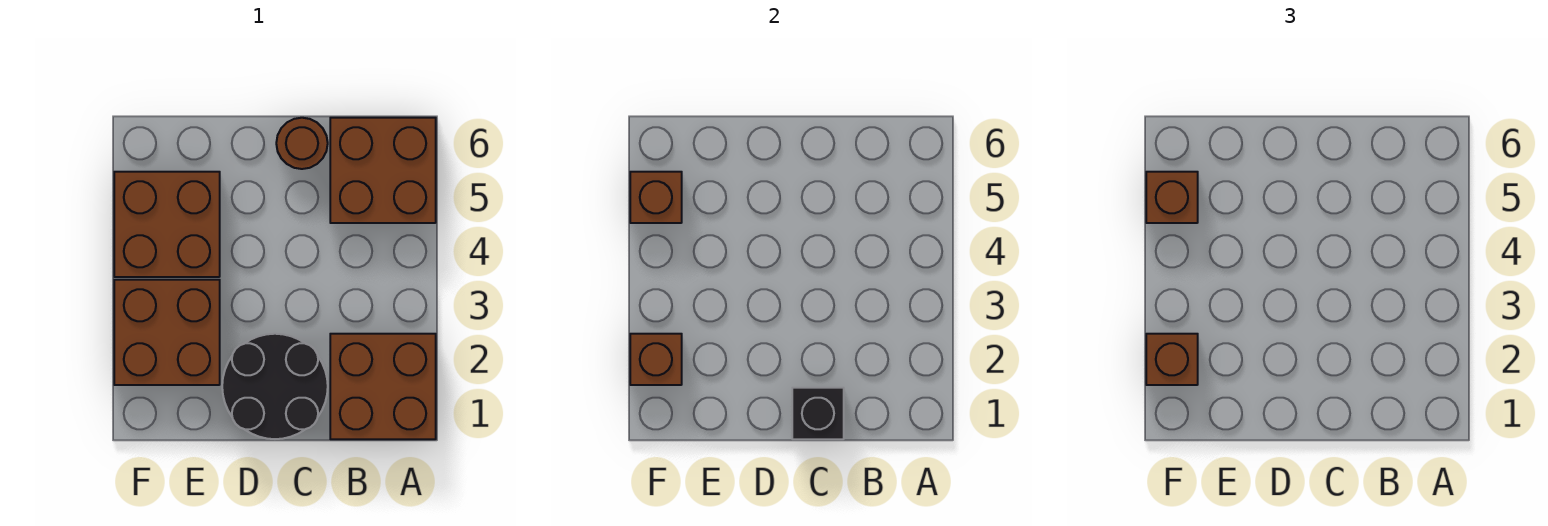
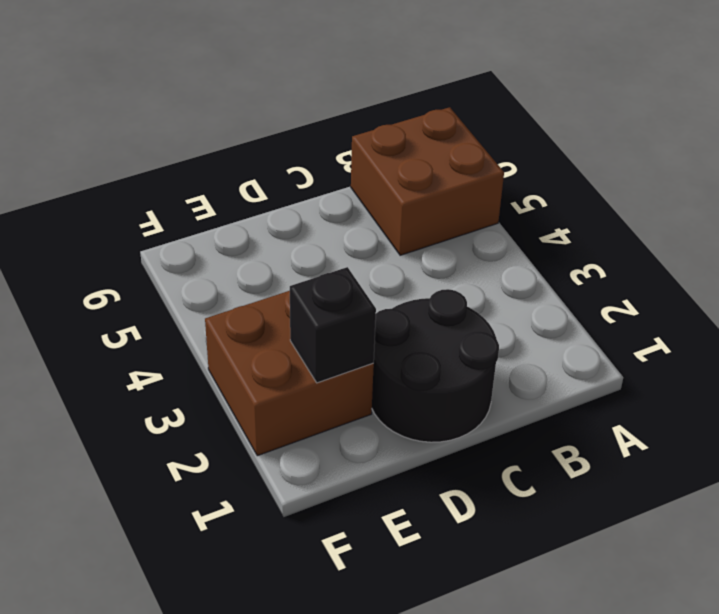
black brick E2 level 2 -> black brick C1 level 2
none -> brown brick A1:B2 level 1
none -> brown round brick C6 level 1

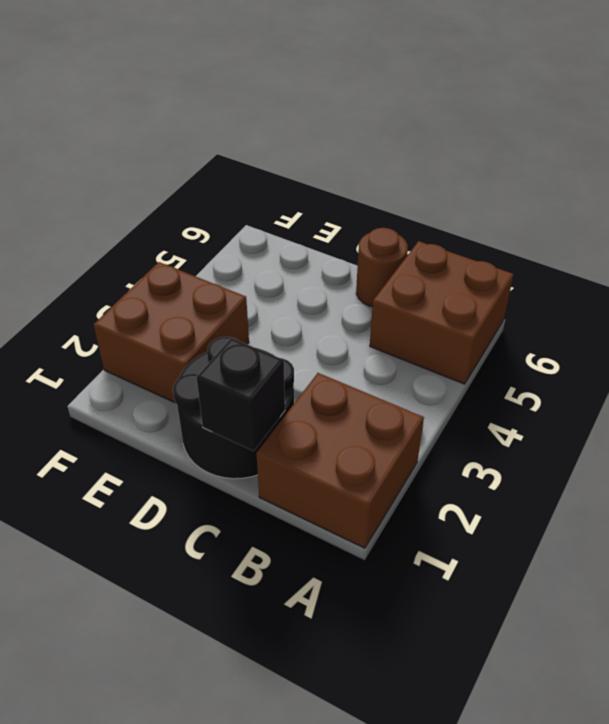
none -> brown brick E4:F5 level 1
none -> brown brick F2 level 2

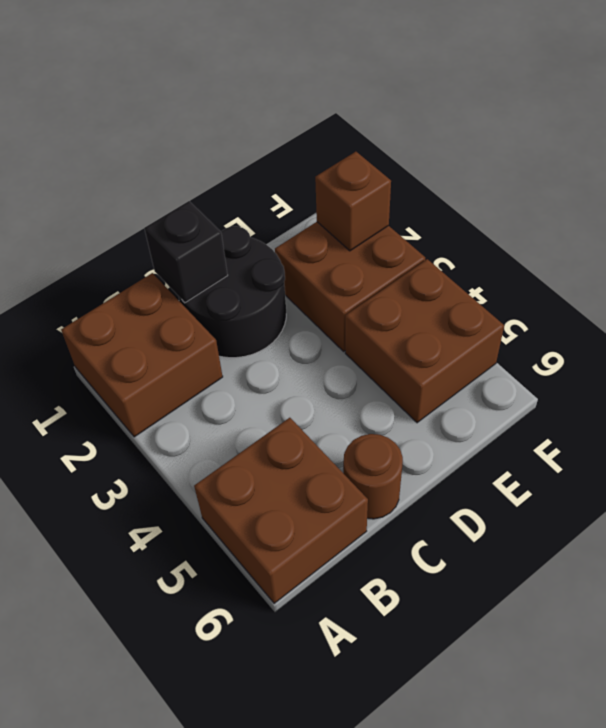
none -> brown brick F5 level 2
none -> brown brick F2 level 3

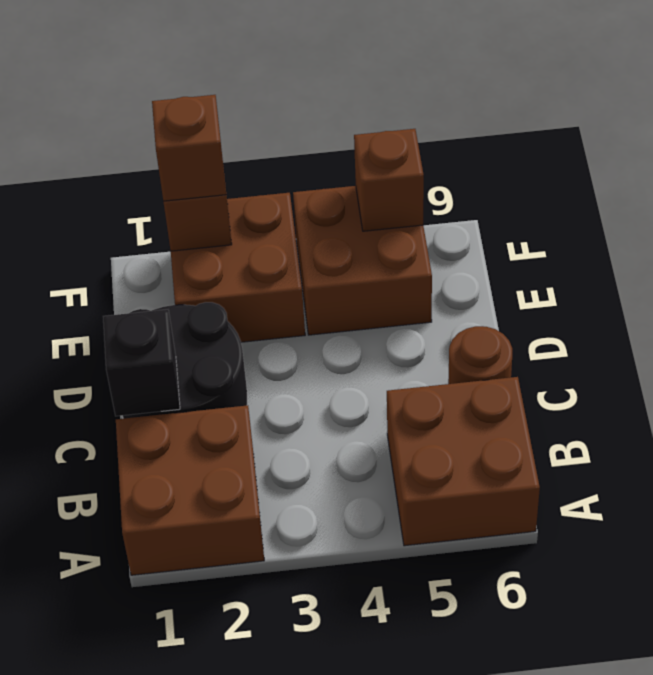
none -> brown brick F5 level 3

